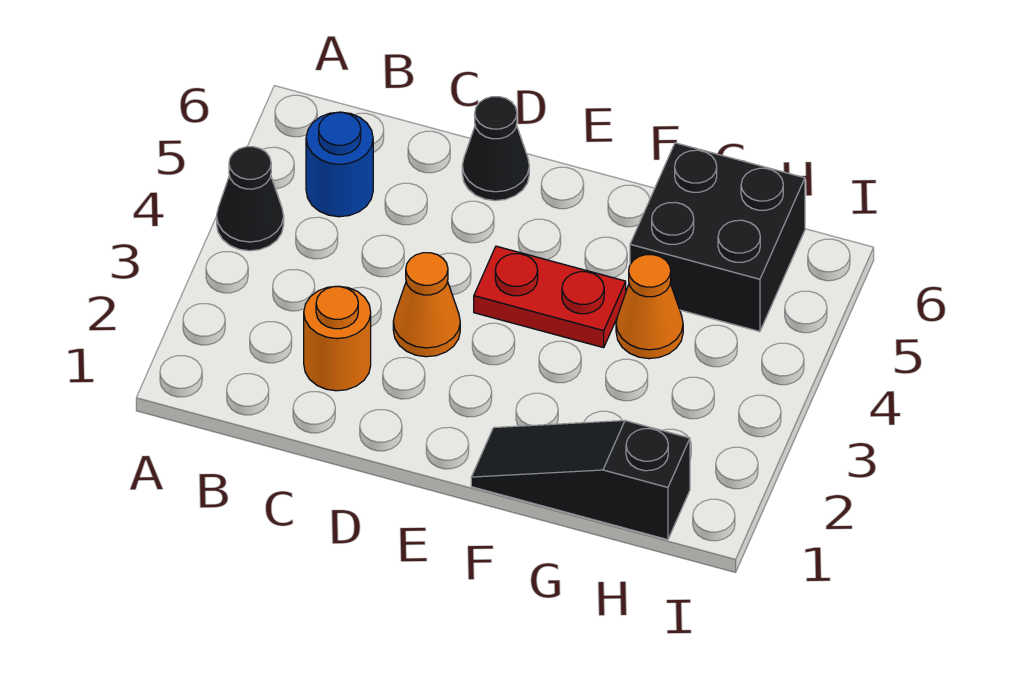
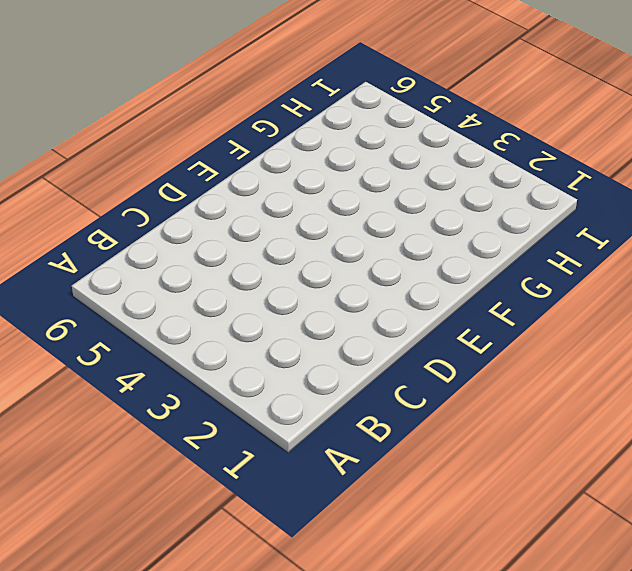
none -> black cone A4 level 1
none -> blue round brick B5 level 1

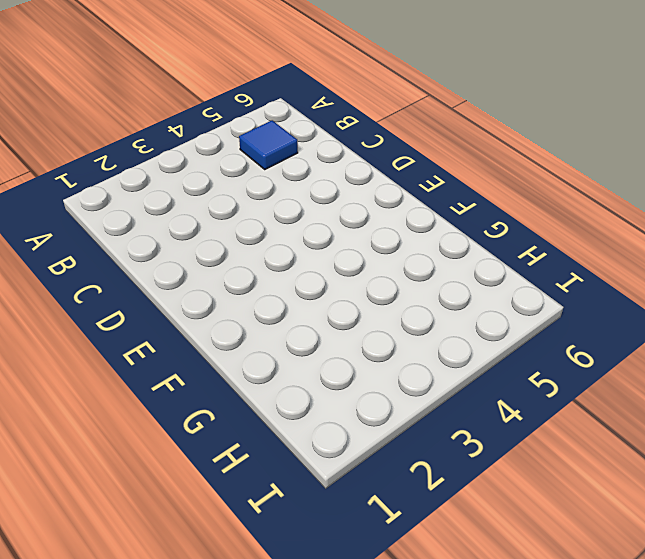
blue tile B5 level 1 -> blue round brick B5 level 1
none -> black cone A4 level 1
none -> orange round brick C2 level 1

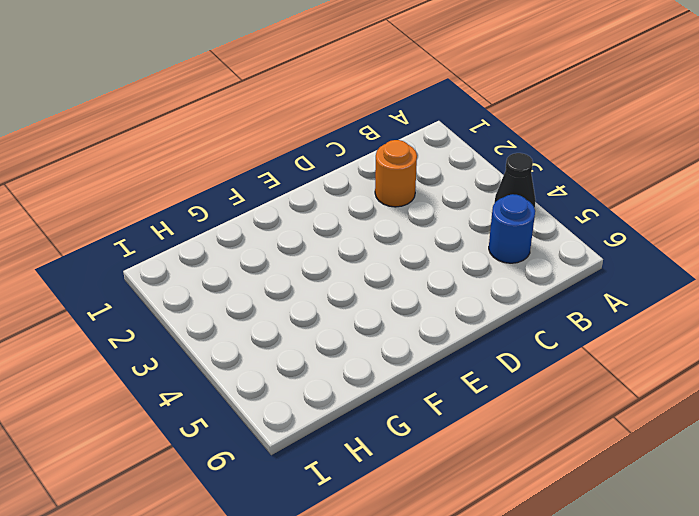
none -> orange cone D3 level 1
none -> black cone D6 level 1

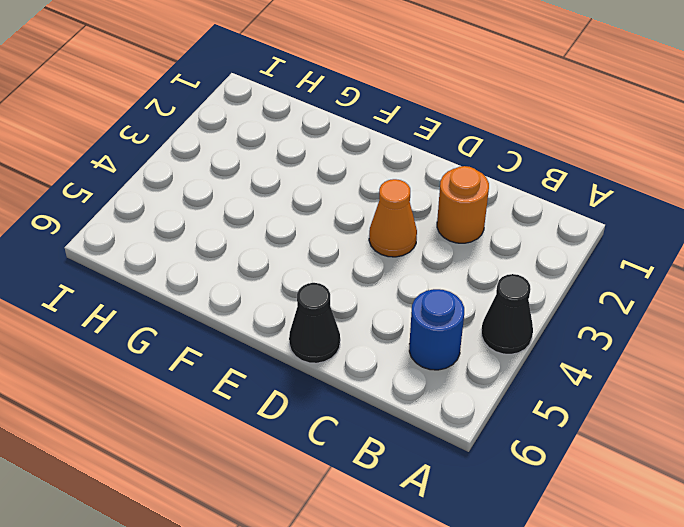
none -> red plate E4:F4 level 1
none -> black slope F1:H1 level 1 top H

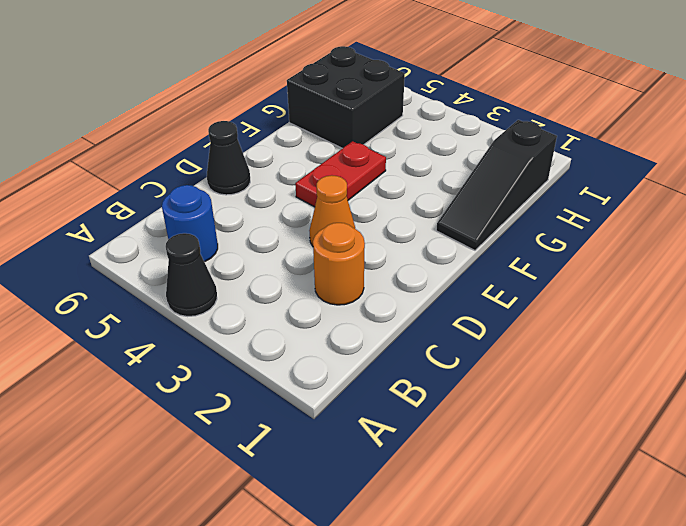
none -> orange cone G4 level 1

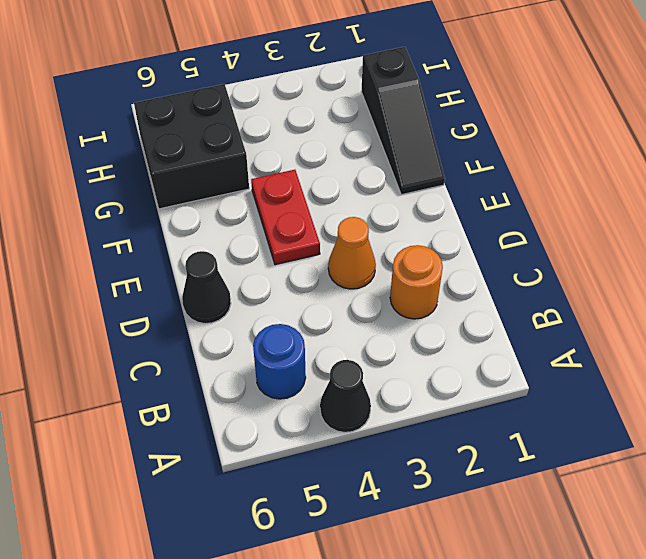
none -> orange cone G4 level 1

